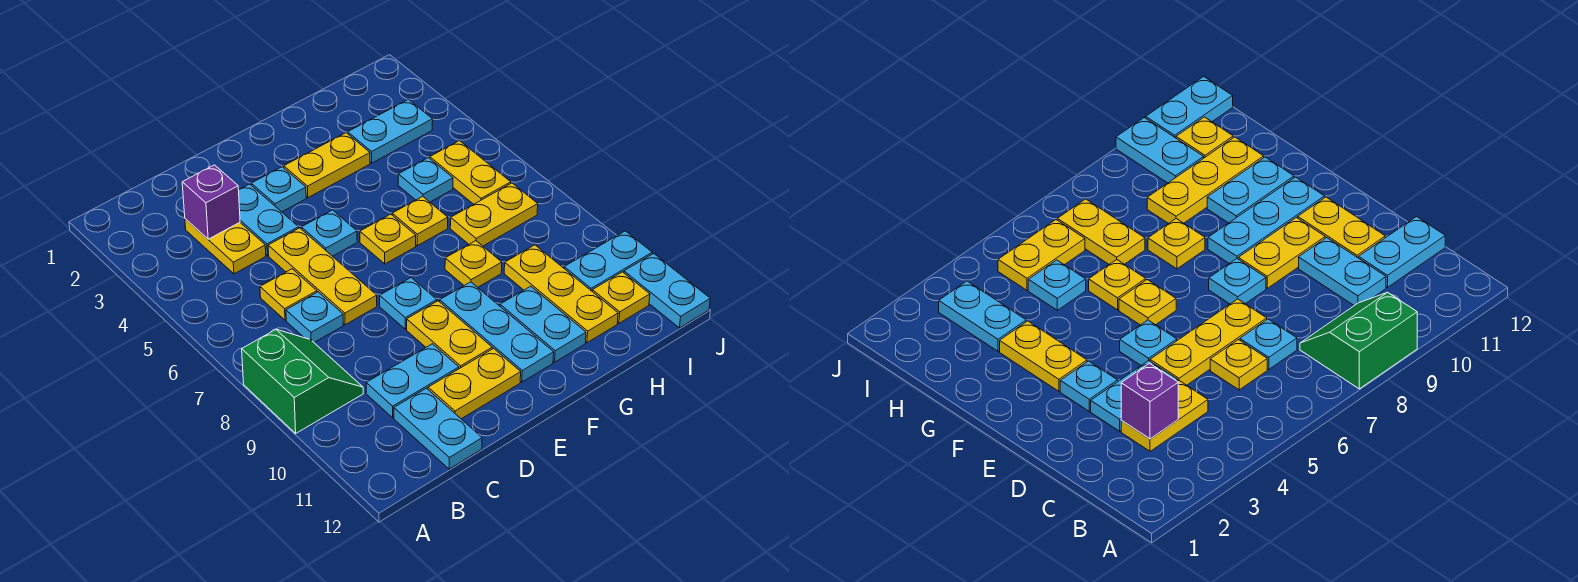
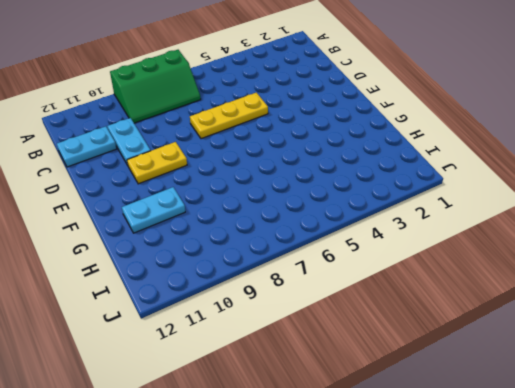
green slope A7:B9 level 1 top A -> green slope A8:B9 level 1 top A
none -> yellow plate C3:C4 level 1
none -> yellow plate C6 level 1
none -> cyan plate C7 level 1

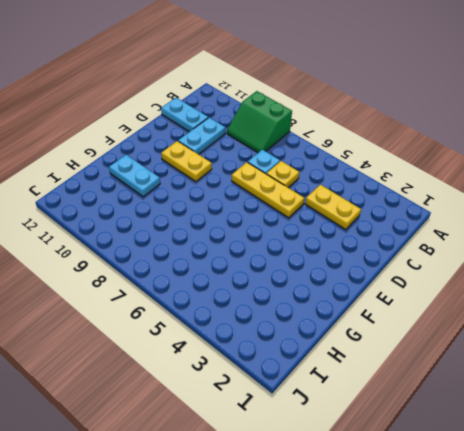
none -> cyan plate D3:D4 level 1
none -> yellow plate D11:E11 level 1
none -> cyan plate E3 level 1

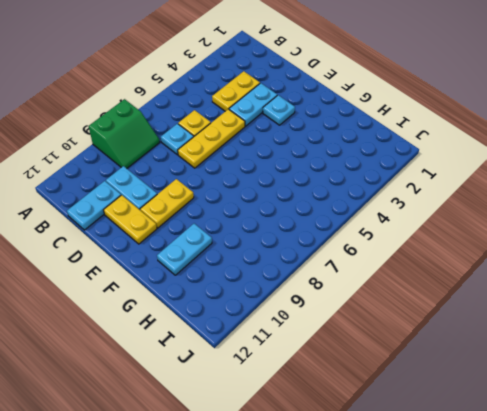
none -> cyan plate E5 level 1
none -> cyan plate E8 level 1
none -> yellow plate F3:G3 level 1

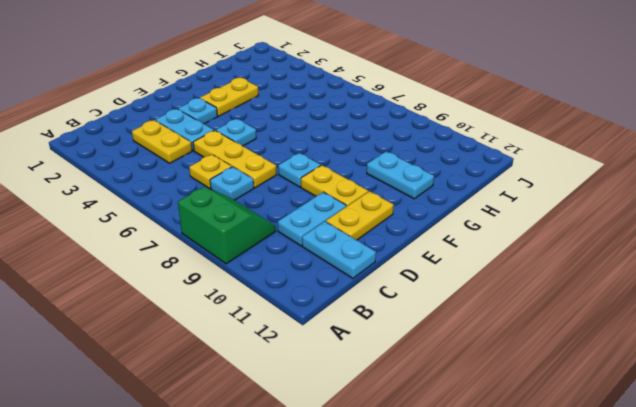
none -> yellow plate F6 level 1
none -> cyan plate F9:F11 level 1
none -> yellow plate G6 level 1

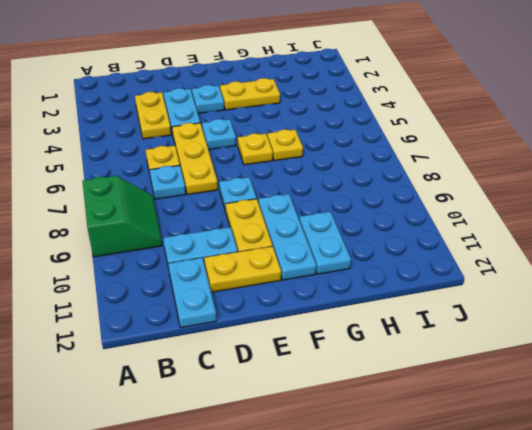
none -> yellow plate G8 level 1
none -> cyan plate H3:I3 level 1
none -> cyan plate H5 level 1

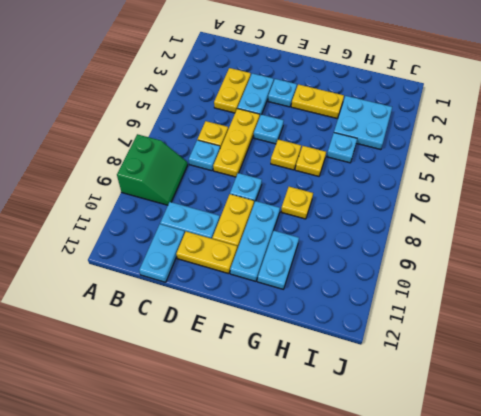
cyan plate H3:I4 level 1 -> cyan plate H3:I3 level 1
none -> yellow plate H7:I7 level 1
none -> yellow plate H9:H11 level 1
none -> yellow plate I5:I6 level 1

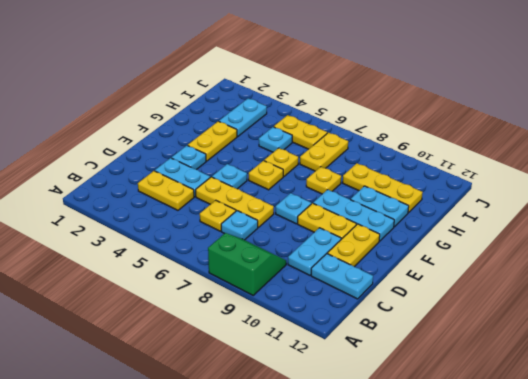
none -> cyan plate I10:J10 level 1
none -> yellow plate I11 level 1
none -> cyan plate J11:J12 level 1

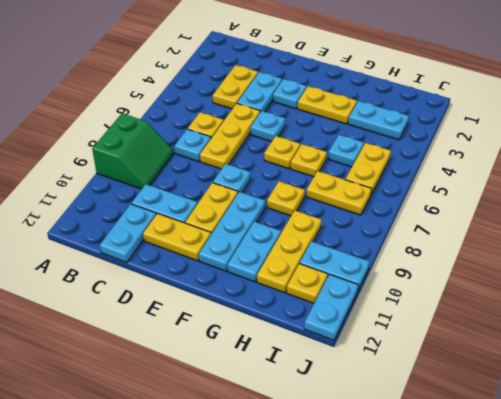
none -> purple brick C3 level 2

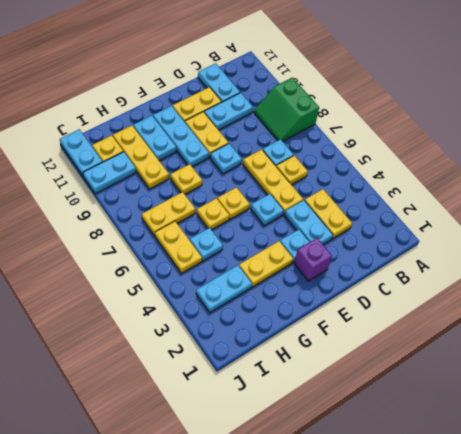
purple brick E2 level 1 -> purple brick C3 level 2

